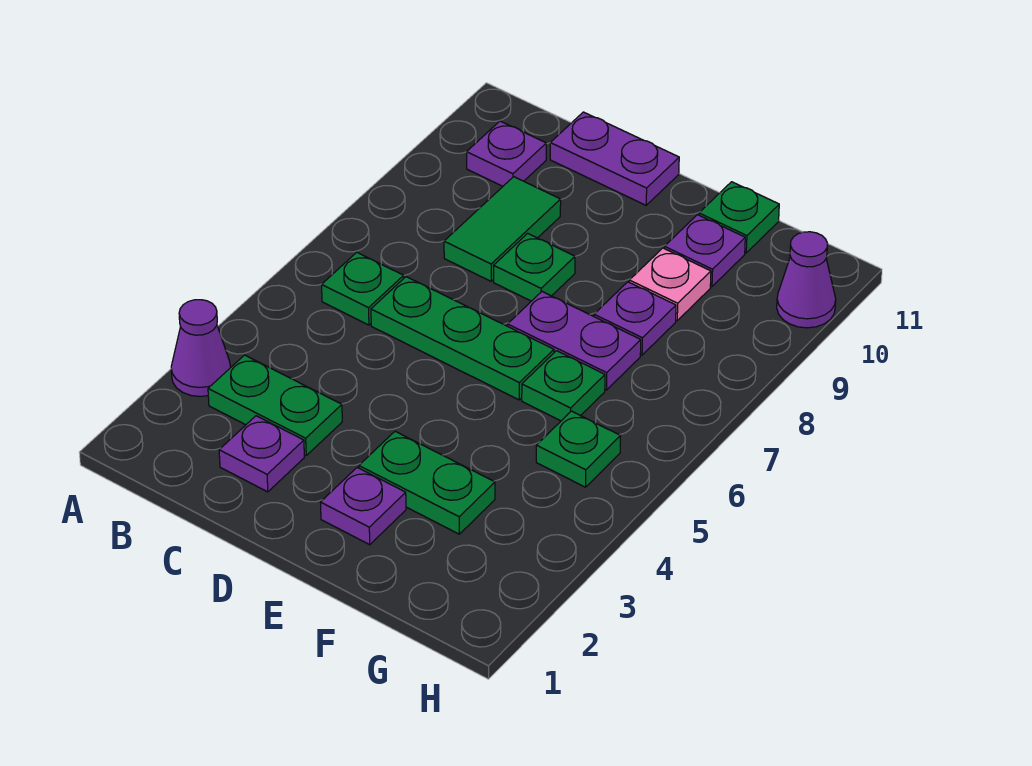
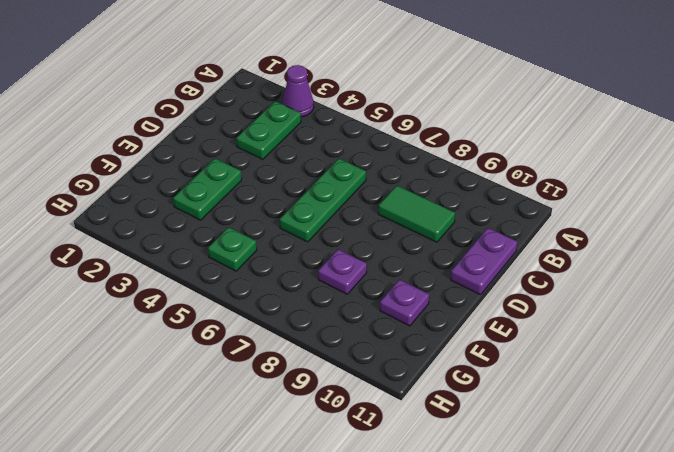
none -> green plate B6 level 1
none -> purple plate B10 level 1
none -> purple plate C2 level 1

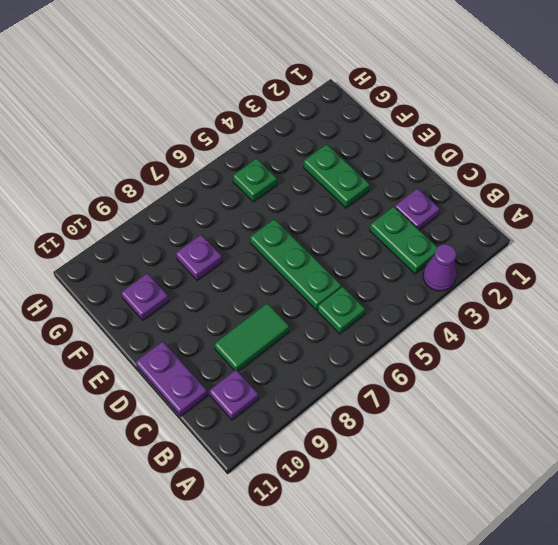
none -> green plate D8 level 1
none -> purple plate E2 level 1
none -> purple plate E7:F7 level 1

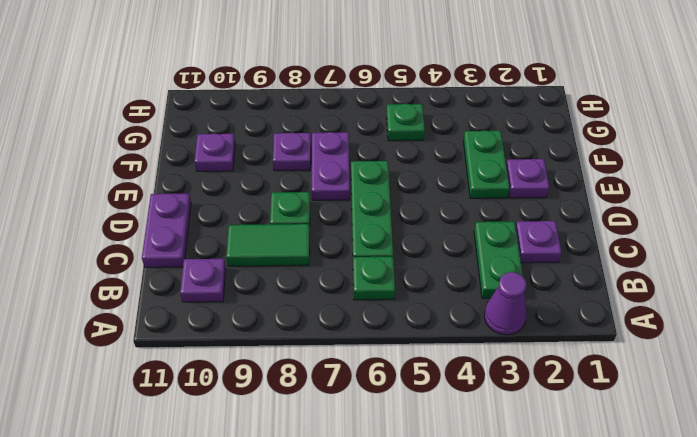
none -> green plate F6 level 1
none -> pink plate F9 level 1
none -> green plate F11 level 1

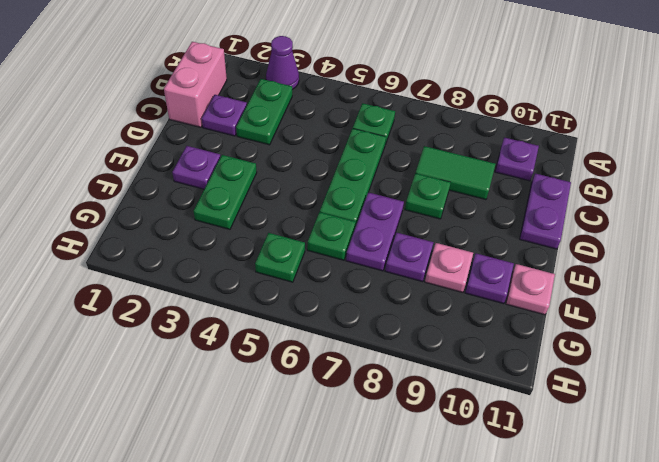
pink brick B1:C1 level 1 -> none
pink plate F11 level 1 -> green plate F11 level 1
none -> purple cone H10 level 1

